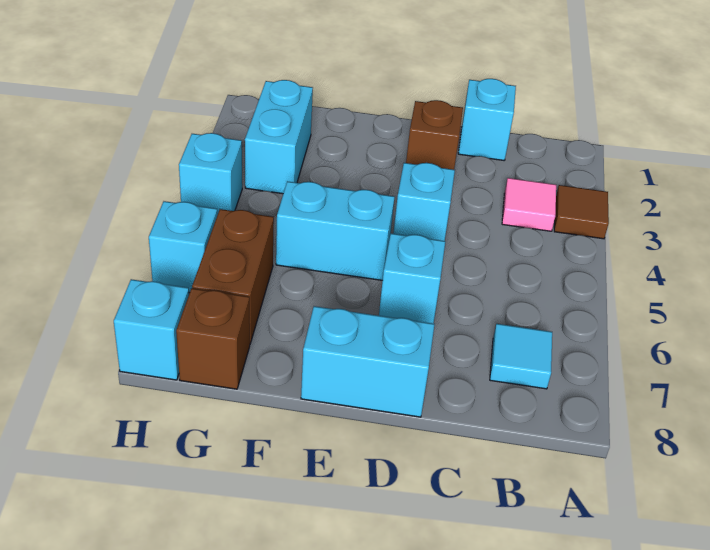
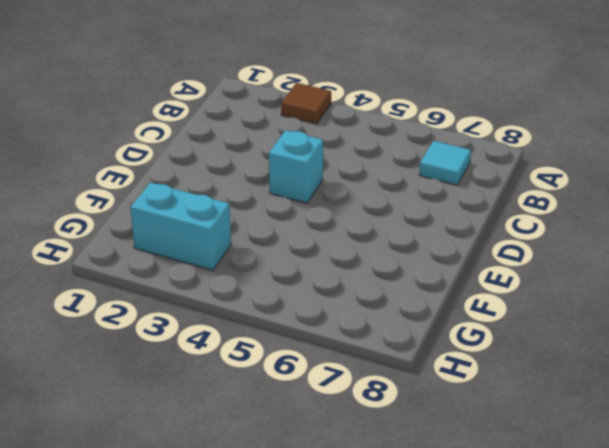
none -> pink tile B3 level 1
none -> cyan brick C1 level 1
none -> brown brick D2 level 1

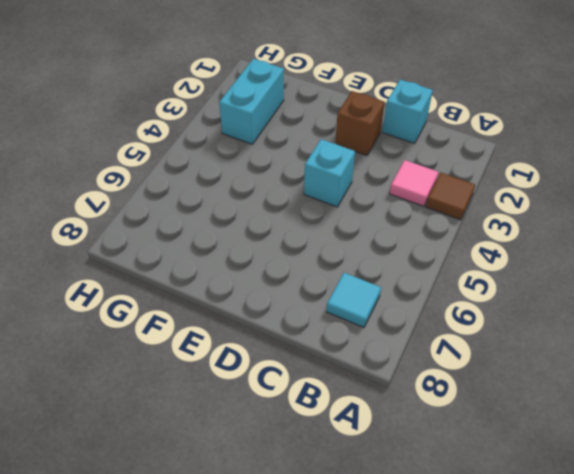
none -> cyan brick D6 level 1
none -> cyan brick D8:E8 level 1
none -> cyan brick E5:F5 level 1

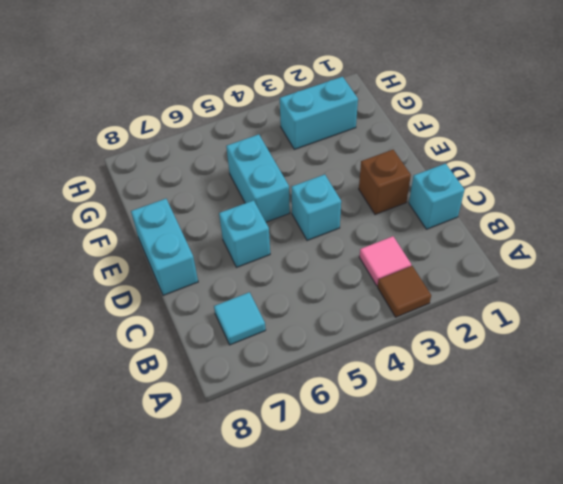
none -> brown brick G6:G7 level 1
none -> brown brick G8 level 1
none -> cyan brick H4 level 1

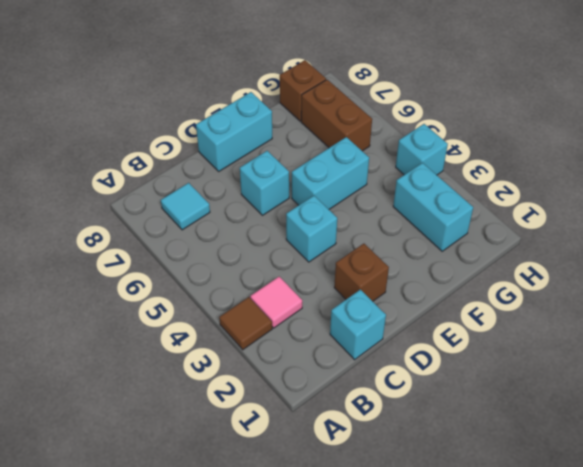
none -> cyan brick H6 level 1
none -> cyan brick H8 level 1

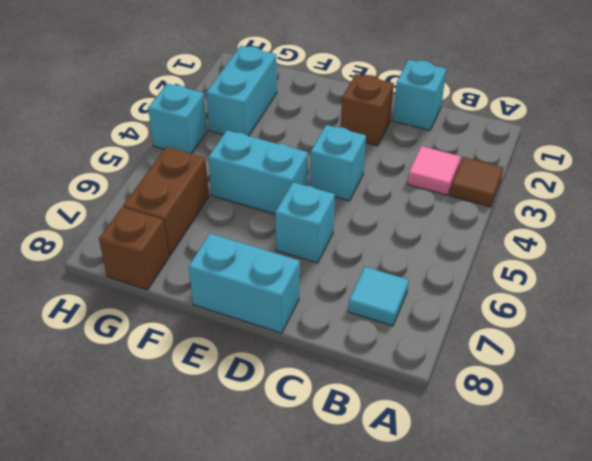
none -> cyan brick H6 level 1
none -> cyan brick H8 level 1

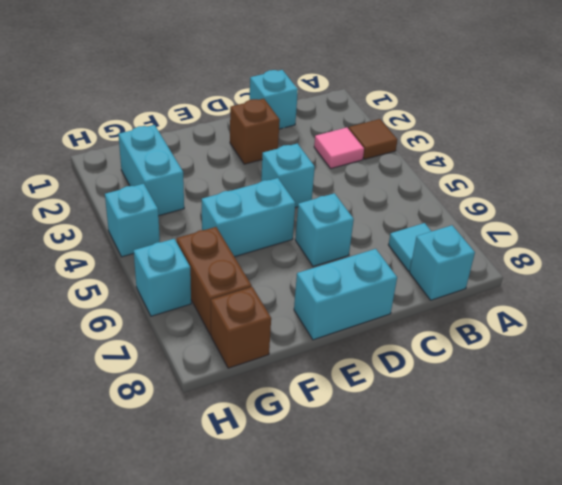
cyan brick B8 level 1 -> cyan brick H8 level 1

